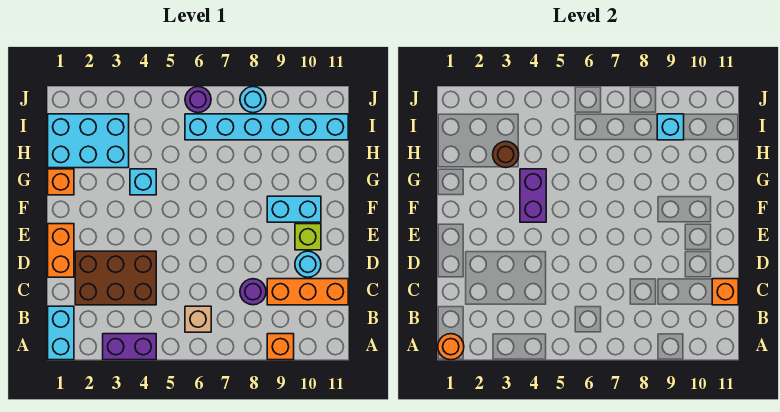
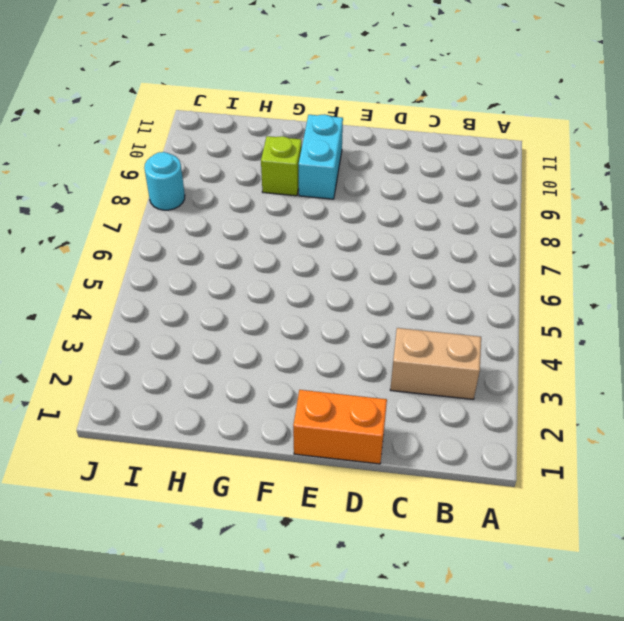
tan brick B3:C3 level 1 -> brown brick C2:D4 level 1
lime brick G9 level 1 -> lime brick E10 level 1
none -> cyan brick A1:B1 level 1
none -> purple brick A3:A4 level 1
none -> orange brick A9 level 1

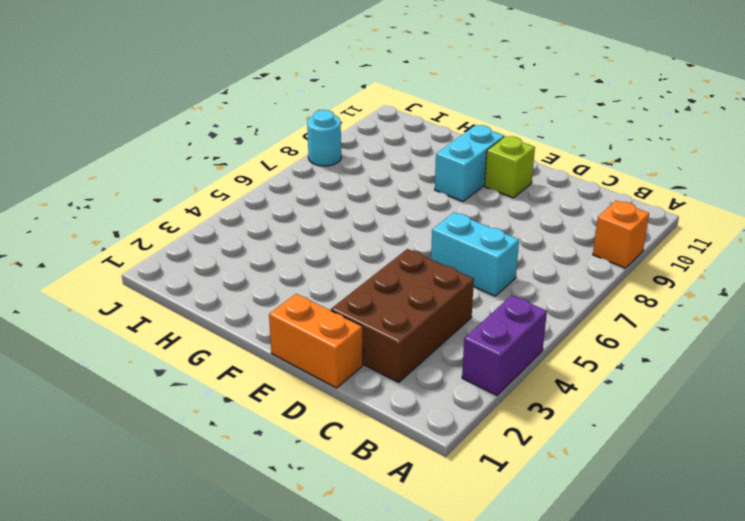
cyan brick C6:D6 level 1 -> cyan brick A1:B1 level 1
none -> tan brick B6 level 1
none -> purple round brick C8 level 1
none -> orange brick C9:C11 level 1

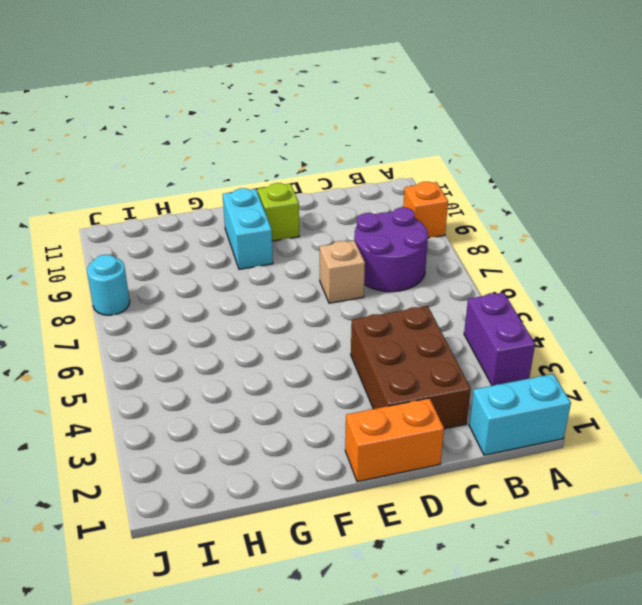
purple round brick B7:C8 level 1 -> purple round brick C8 level 1
tan brick D7 level 1 -> tan brick B6 level 1
none -> orange brick C9:C11 level 1
none -> cyan round brick D10 level 1
none -> orange brick G1 level 1

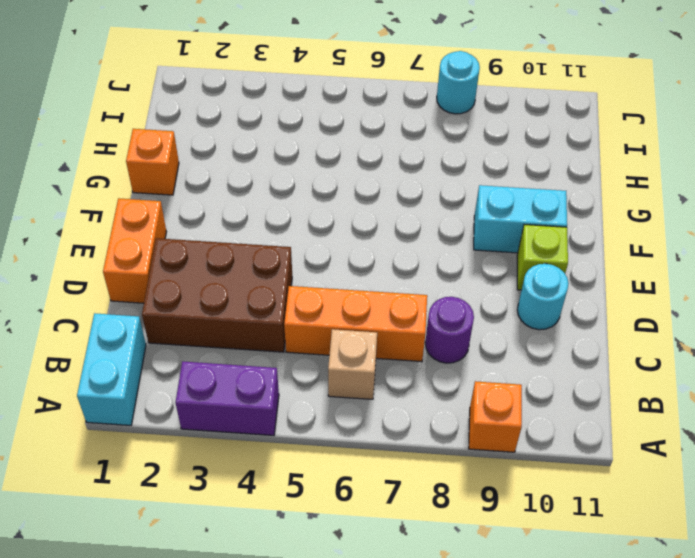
orange brick C5:C7 level 1 -> orange brick C9:C11 level 1
none -> cyan brick G4 level 1
none -> cyan brick H1:I3 level 1
none -> cyan brick I6:I11 level 1

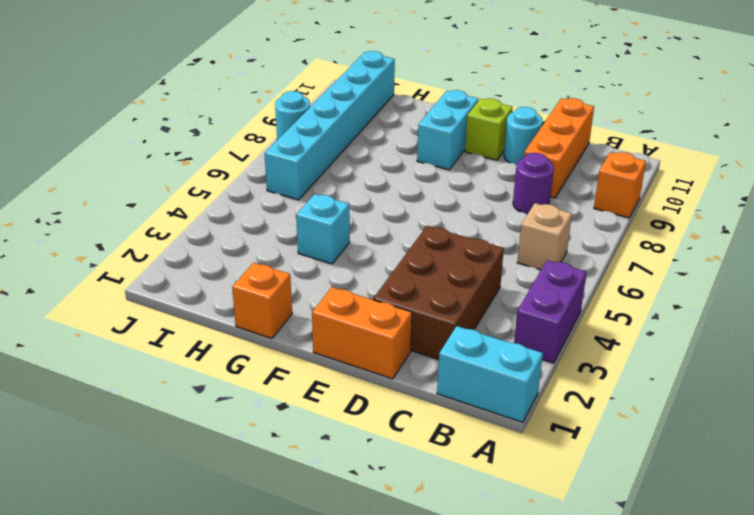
none -> cyan brick H1:I3 level 1
none -> purple round brick J6 level 1
none -> orange round brick A1 level 2

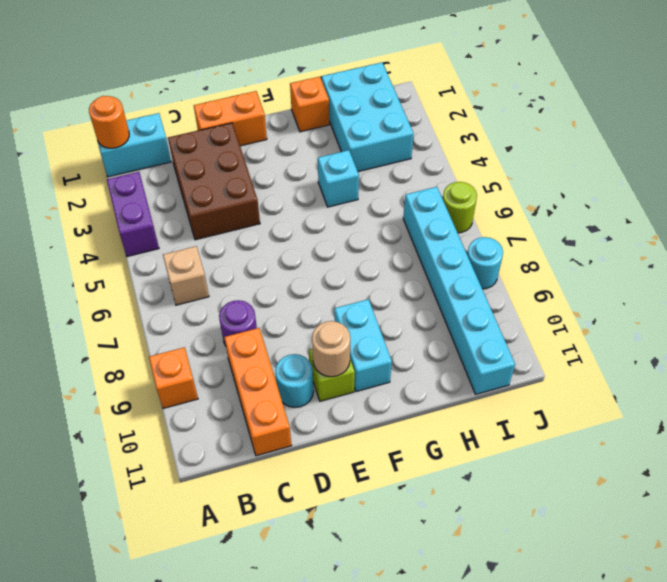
tan round brick E10 level 2 -> none
lime round brick J6 level 1 -> purple round brick J6 level 1
none -> orange brick C11 level 2
none -> purple brick F4:G4 level 2
none -> brown round brick H3 level 2

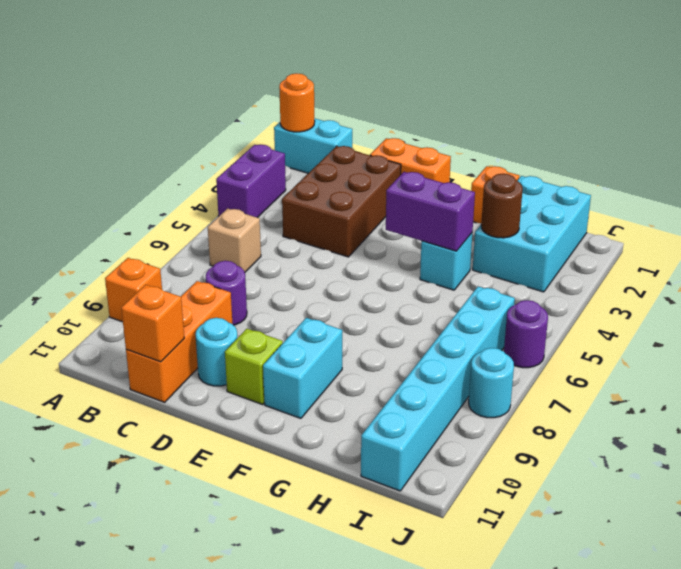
none -> cyan brick I9 level 2

